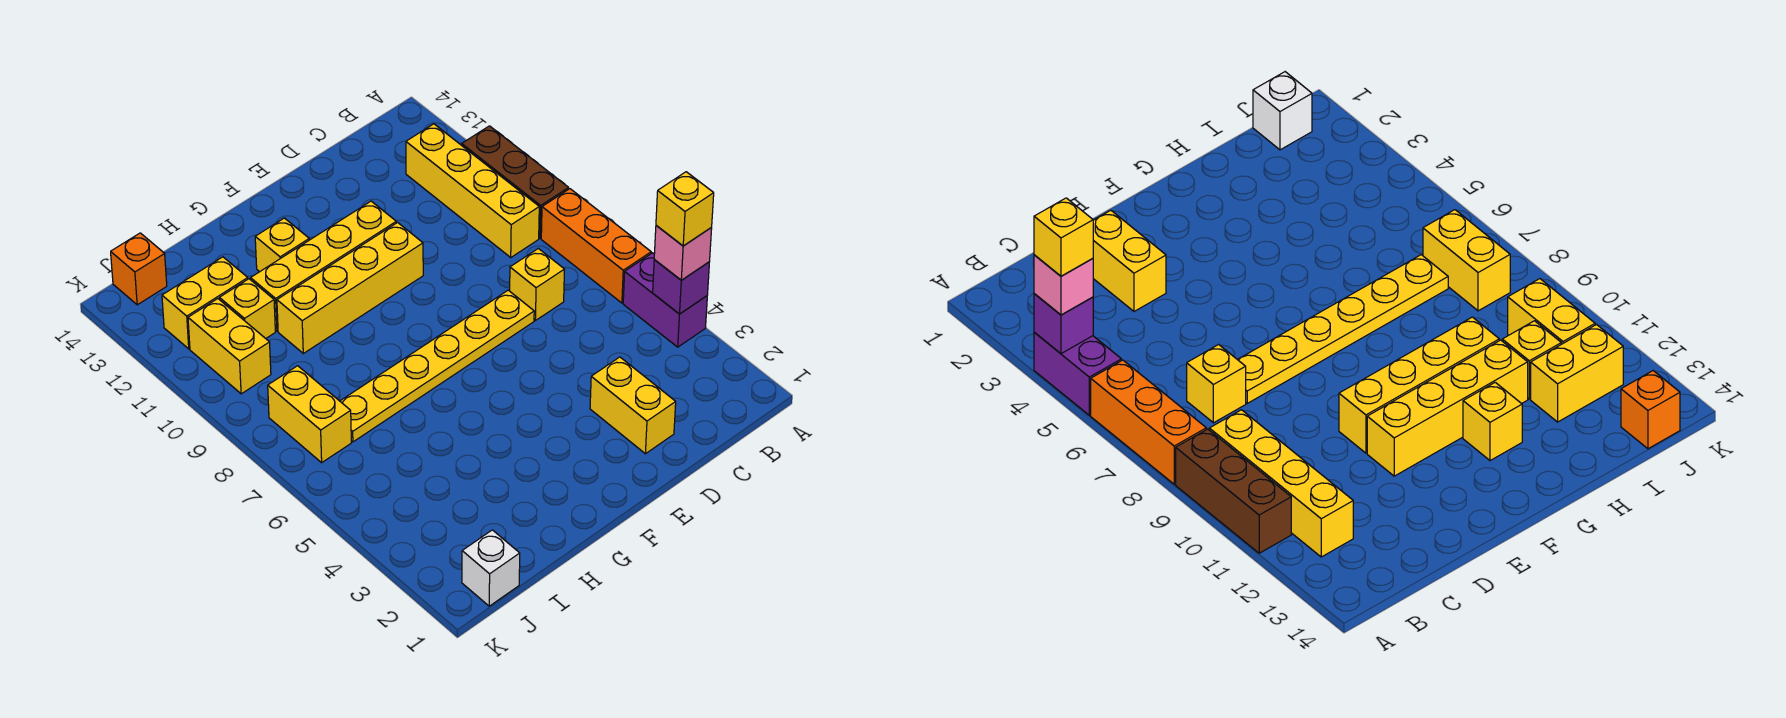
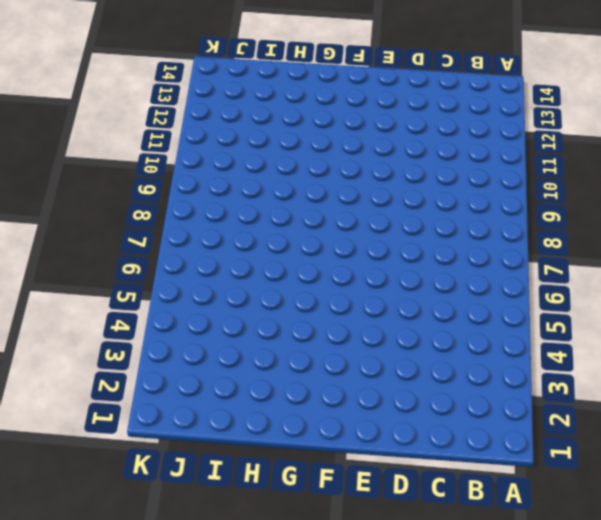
none -> purple brick A4:A5 level 1
none -> orange brick A6:A8 level 1
none -> brown brick A9:A11 level 1

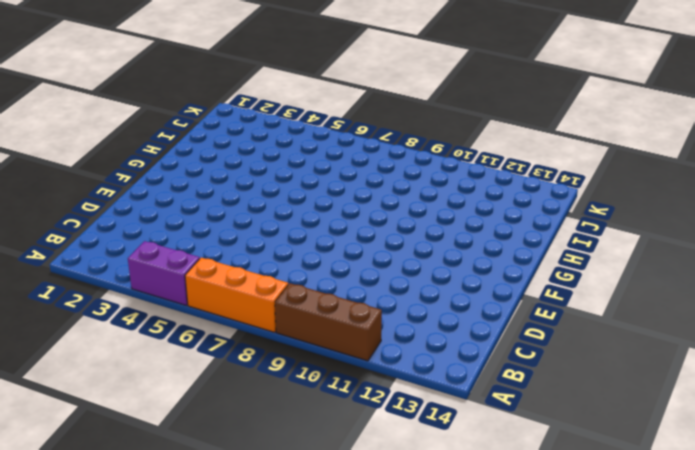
none -> yellow brick B9:B12 level 1
none -> yellow brick C7 level 1
none -> yellow brick D2:D3 level 1

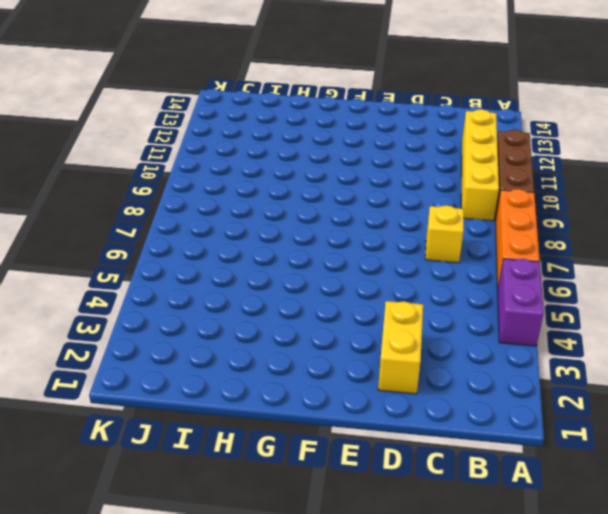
none -> yellow plate D7:I7 level 1
none -> yellow brick E10:H10 level 1
none -> yellow brick E11:H11 level 1

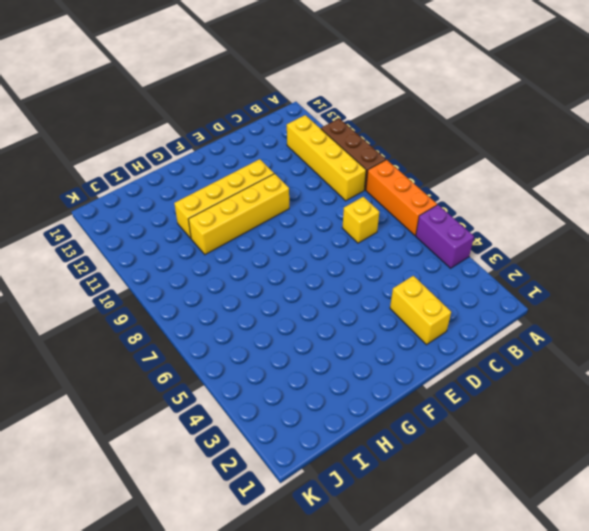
none -> yellow plate D7:I7 level 1
none -> yellow brick G12 level 1
none -> yellow brick I11 level 1

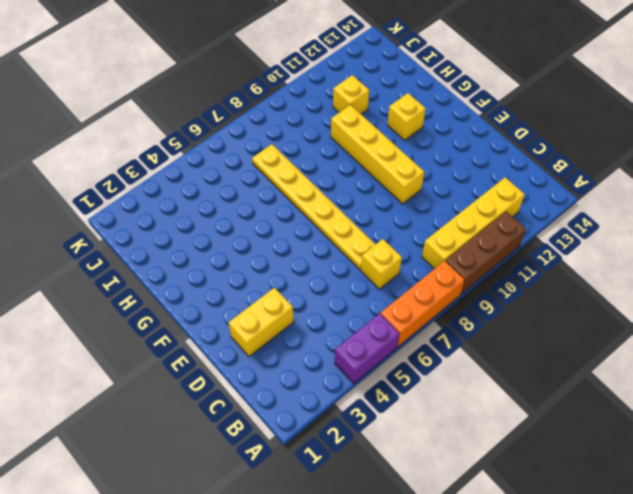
none -> yellow brick E11:H11 level 1
none -> yellow brick I12:J12 level 1
none -> white brick J1 level 1

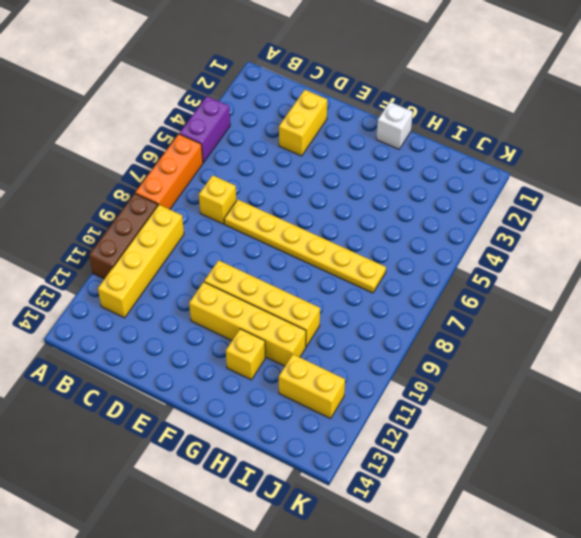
white brick G1 level 1 -> white brick J1 level 1
none -> yellow brick I11 level 1
none -> yellow brick J7:J8 level 1
none -> yellow brick J10:J11 level 1

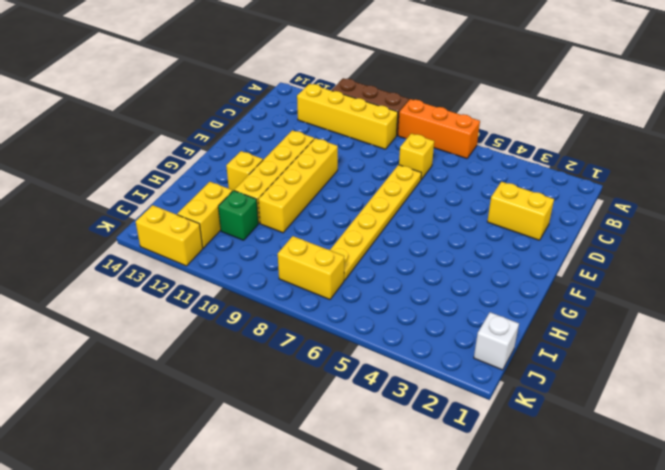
green brick I11 level 1 -> yellow brick I11 level 1
yellow brick K12:K13 level 1 -> yellow brick J10:J11 level 1
none -> purple brick A4:A5 level 1
none -> orange brick J14 level 1
none -> purple brick A4 level 2

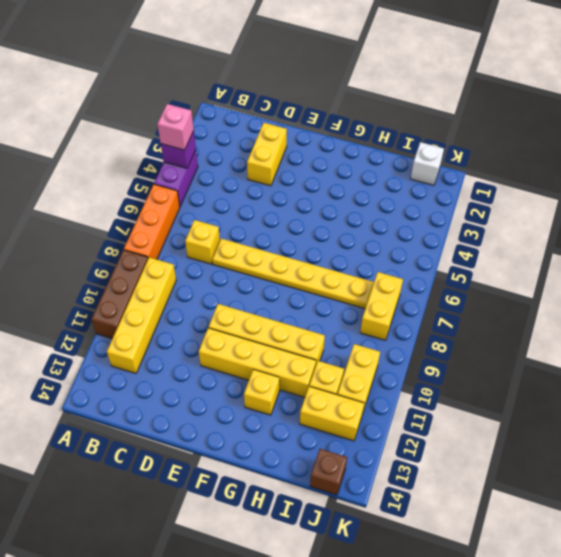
brown brick J14 level 1 -> orange brick J14 level 1
none -> yellow brick A4 level 4

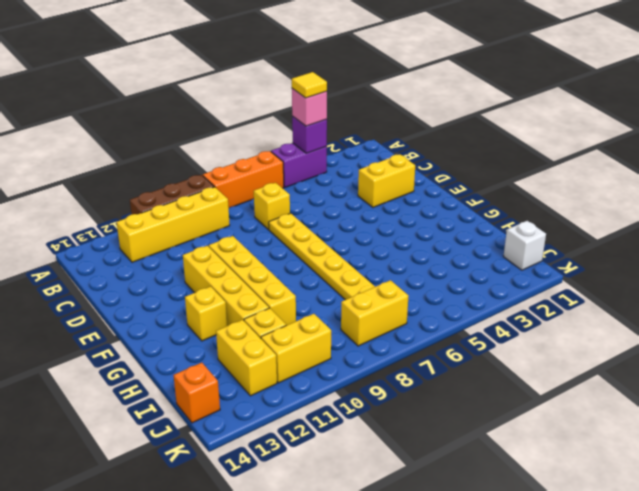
yellow tile A4 level 4 -> yellow brick A4 level 4

